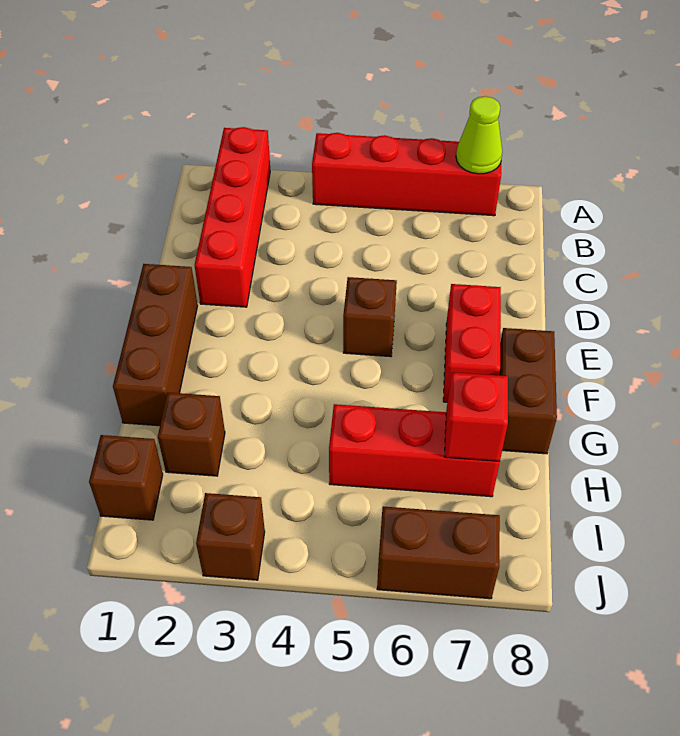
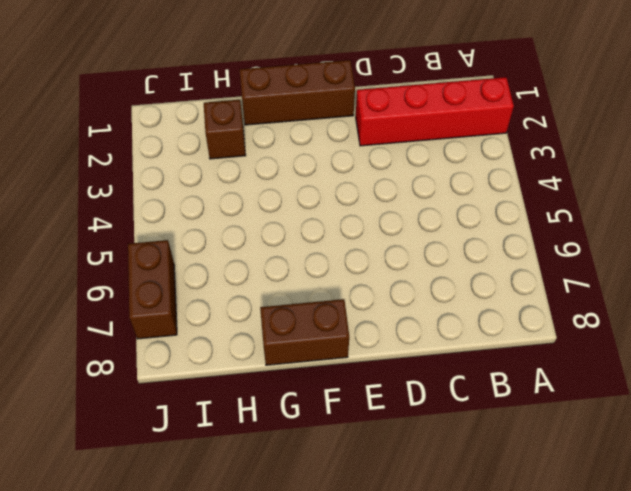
none -> red brick A4:A7 level 1
none -> brown brick E5 level 1
none -> red brick E7:F7 level 1

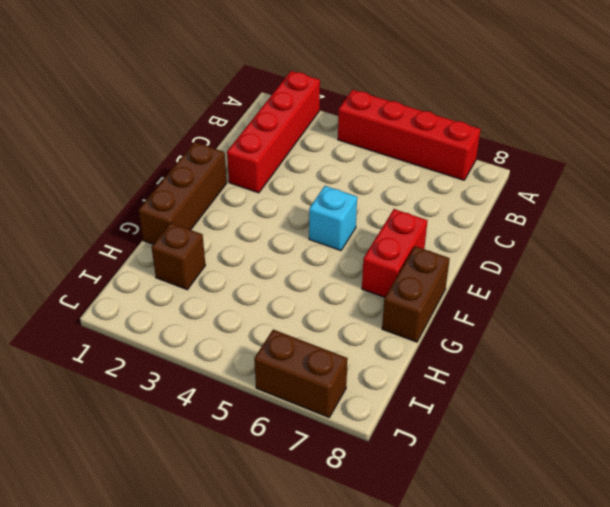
cyan brick E5 level 1 -> brown brick E5 level 1
none -> red brick H5:H7 level 1
none -> brown brick I1 level 1
none -> brown brick J3 level 1

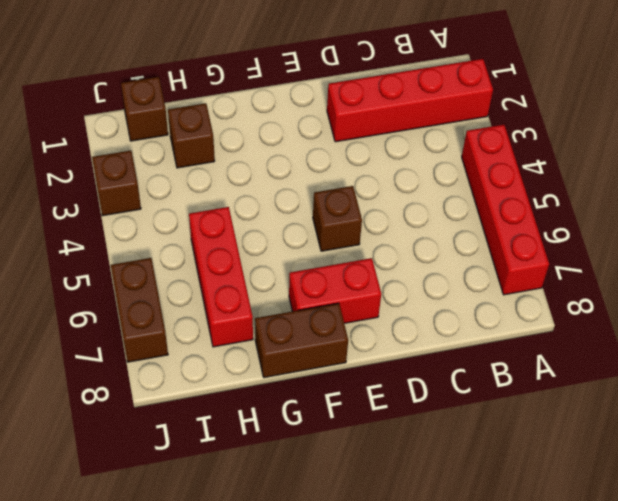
none -> brown brick E1:G1 level 1
none -> lime cone A7 level 2
none -> red brick H7 level 2

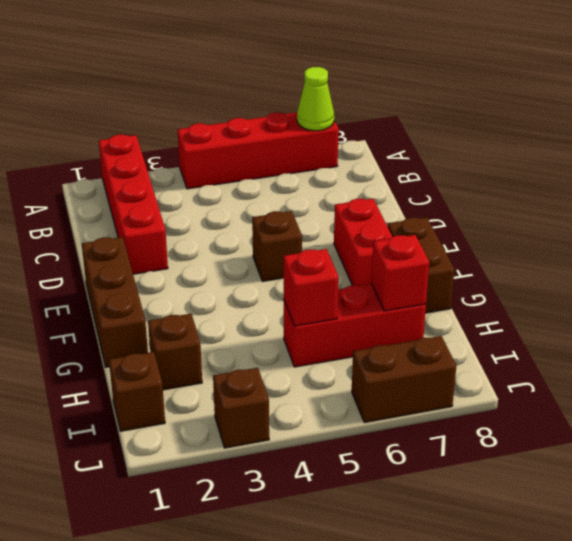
red brick H5 level 2 -> none

